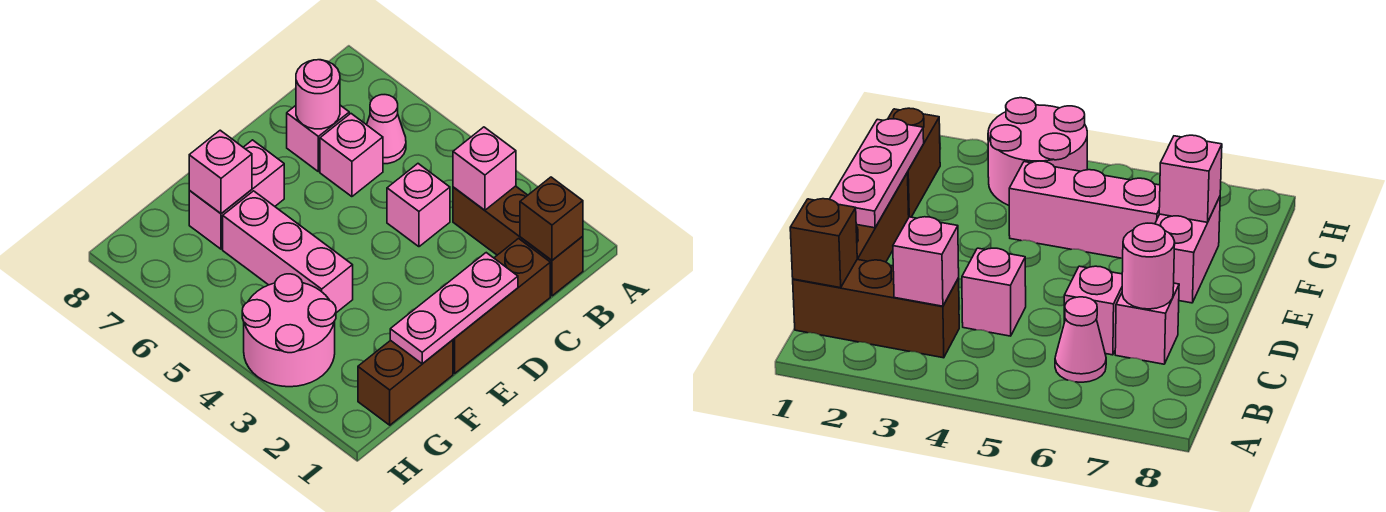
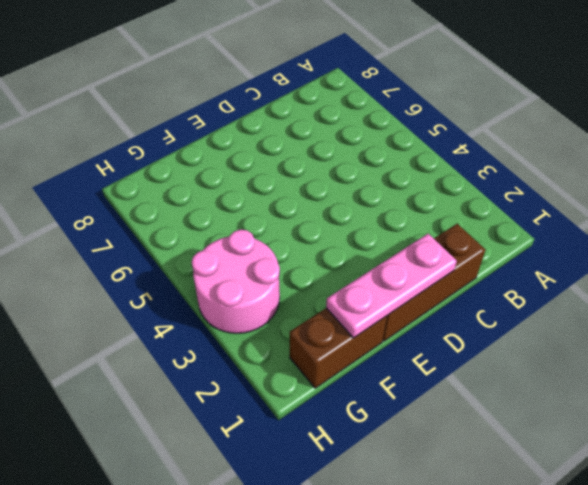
none -> brown brick B1:B3 level 1
none -> pink cone B6 level 1
none -> pink brick C4 level 1

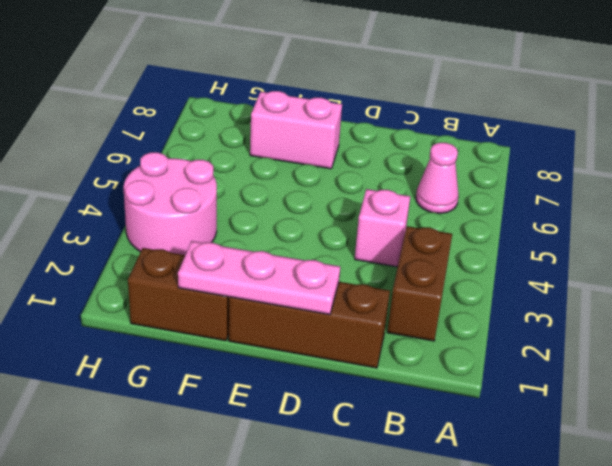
brown brick B2:B3 level 1 -> brown brick B1:B3 level 1
none -> pink brick C6 level 1
none -> pink brick C7 level 1
none -> pink brick F4:F6 level 1

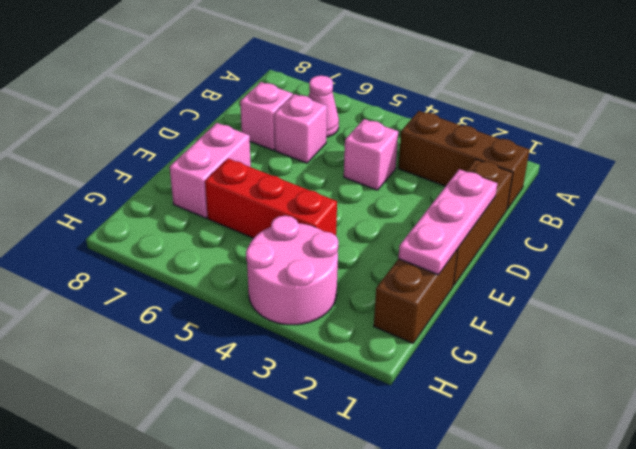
red brick F4:F6 level 1 -> pink brick F4:F6 level 1
none -> brown brick B1 level 2
none -> pink brick B3 level 2
none -> pink round brick C7 level 2

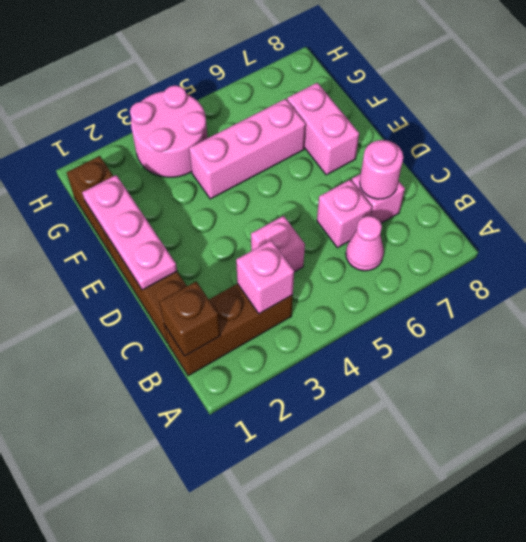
none -> pink brick F7 level 2

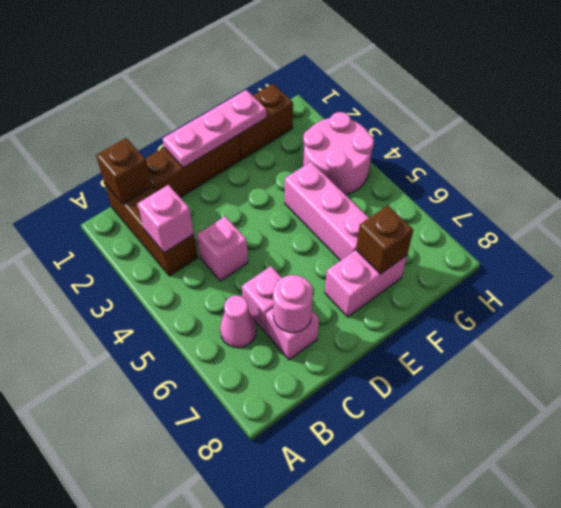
brown brick F7 level 2 -> pink brick F7 level 2

